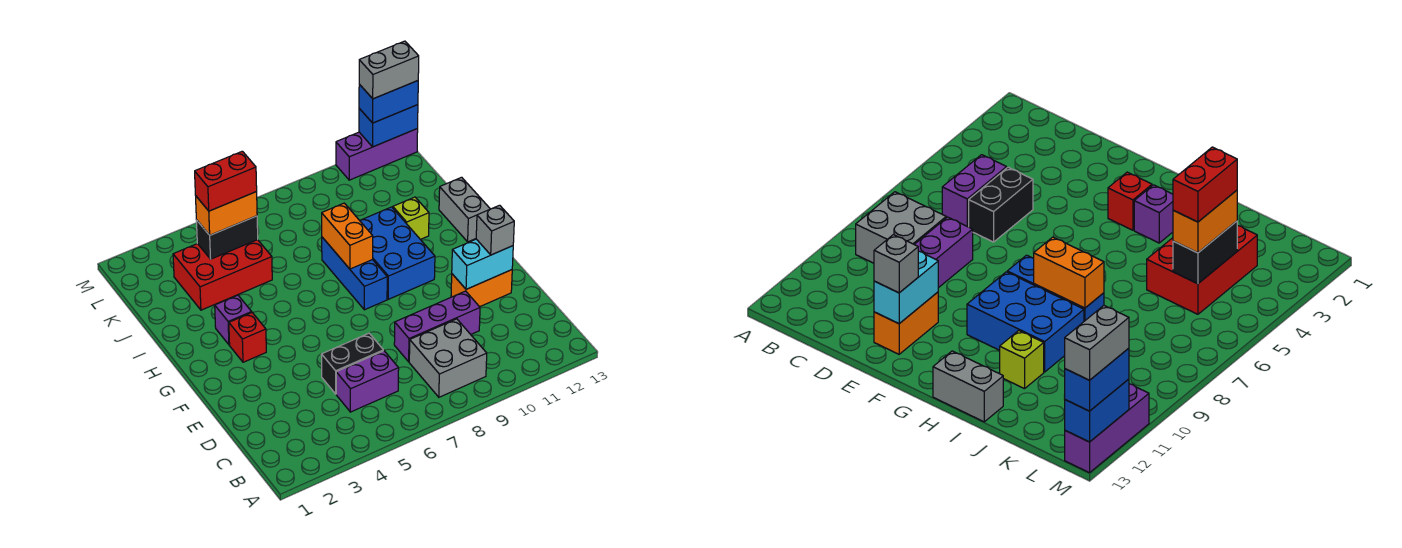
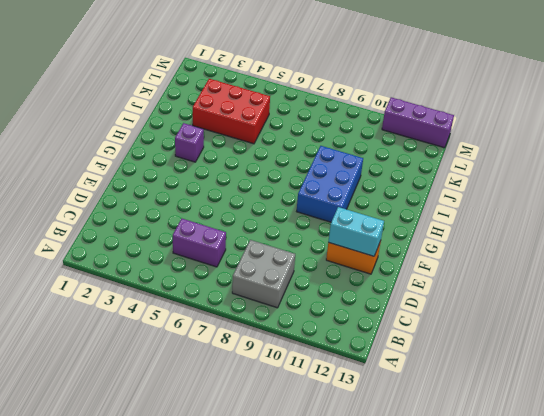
none -> black brick D5:D6 level 1
none -> purple brick D8:D10 level 1
none -> red brick G3 level 1

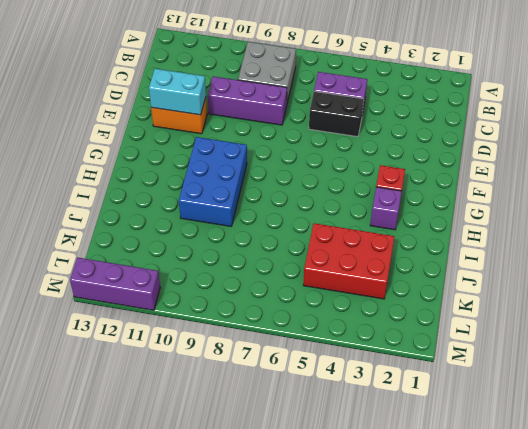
none -> blue brick G8:I8 level 1
none -> grey brick H13:I13 level 1
none -> lime brick I11 level 1

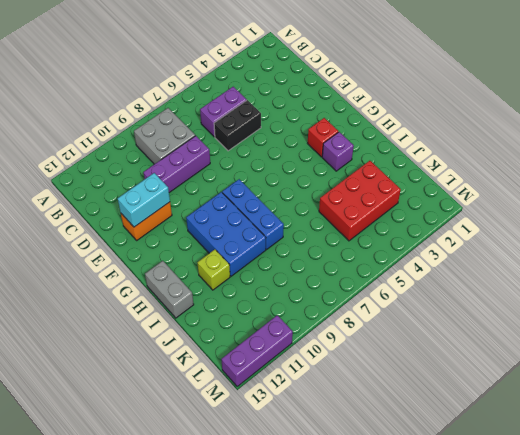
none -> orange brick H8:I8 level 2
none -> black brick K4:K5 level 2
none -> blue brick M12:M13 level 2

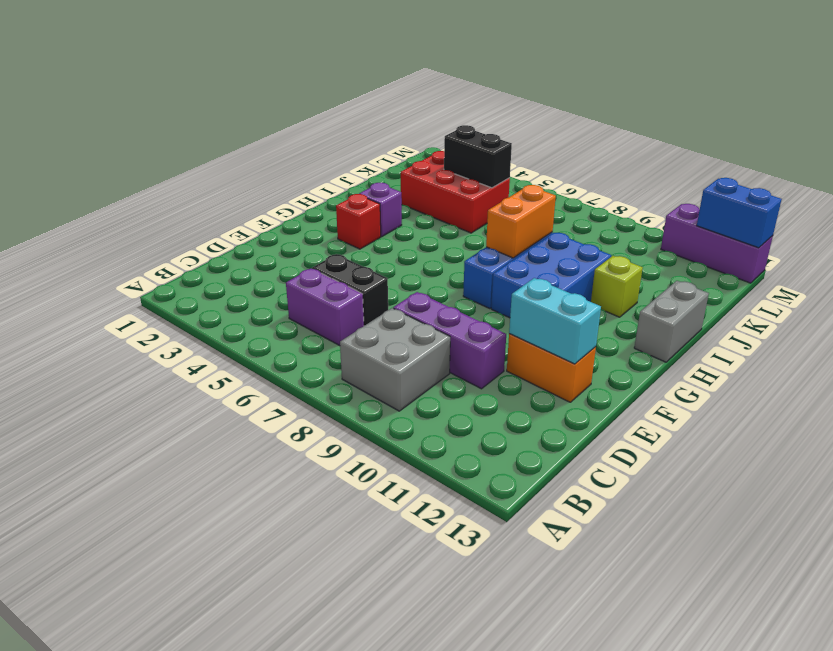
none -> grey brick E12 level 3
none -> orange brick K4:K5 level 3
none -> blue brick M12:M13 level 3

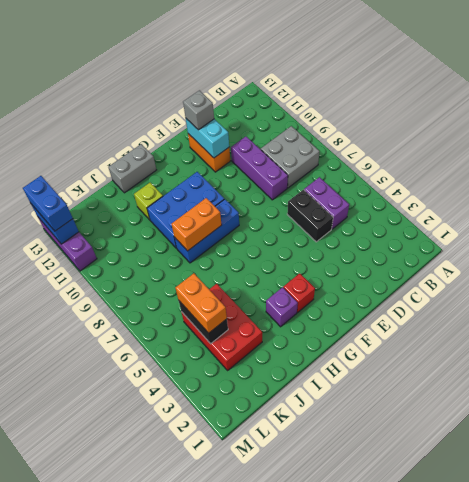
none -> red brick K4:K5 level 4
none -> grey brick M12:M13 level 4

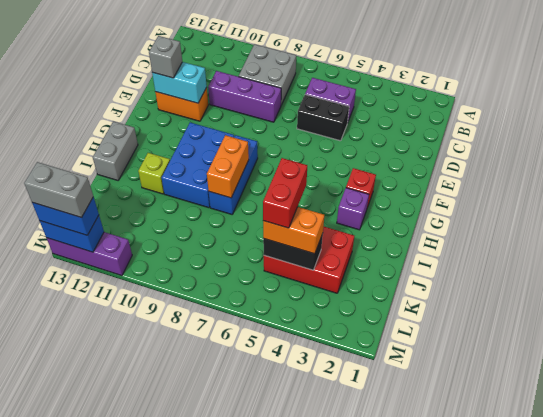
red brick J5:K5 level 4 -> red brick K4:K5 level 4

